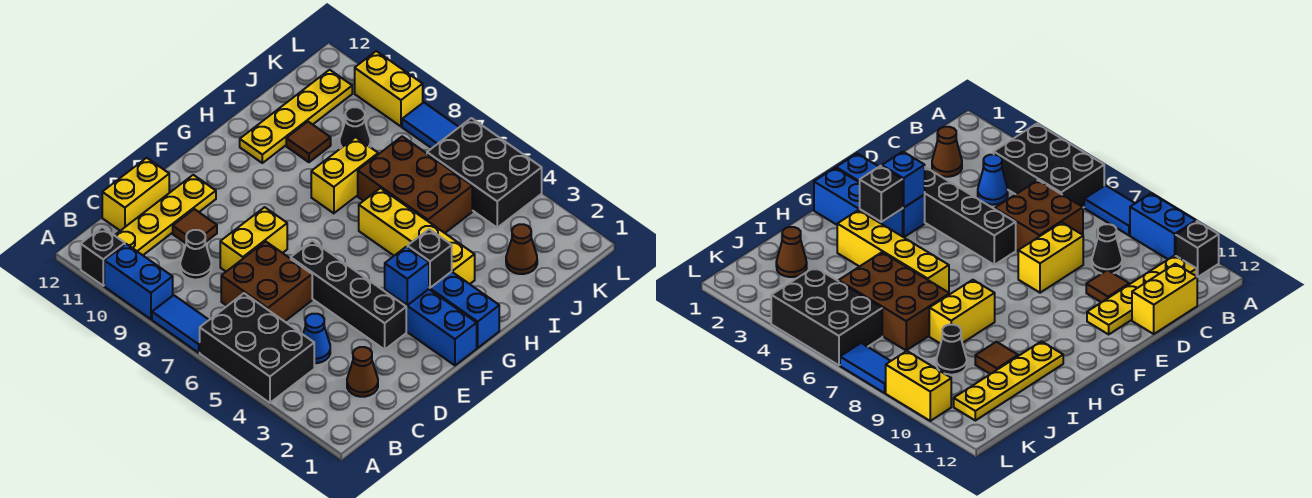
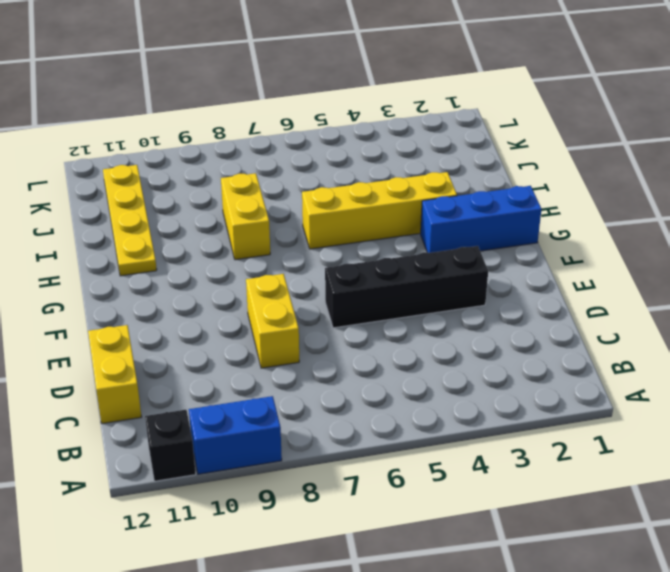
none -> black brick A4:B6 level 1
none -> blue tile A7:A8 level 1
none -> yellow plate B11:E11 level 1

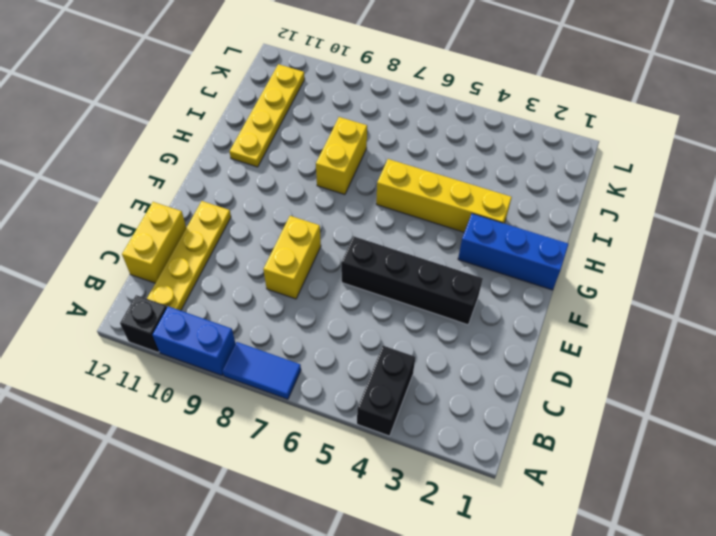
black brick A4:B4 level 1 -> black brick A4:B6 level 1
none -> brown cone C2 level 1
none -> blue cone C4 level 1
none -> brown brick C6:D7 level 1

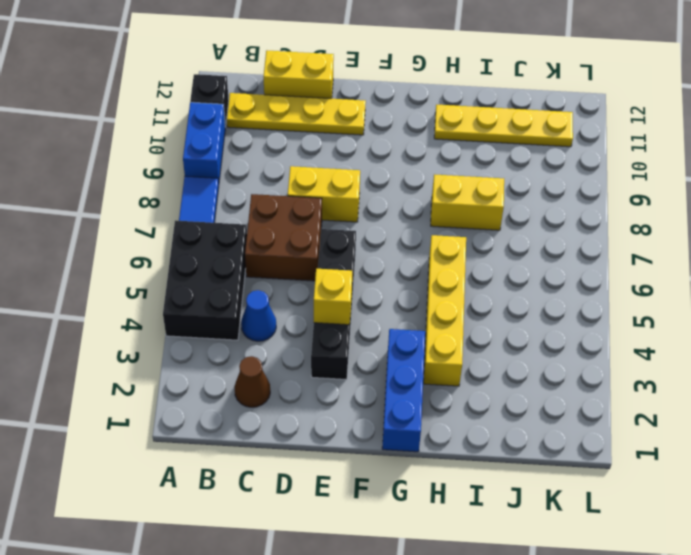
yellow brick E4 level 2 -> none
none -> black cone C9 level 1
none -> brown tile D10 level 1
none -> blue brick F1:F3 level 1

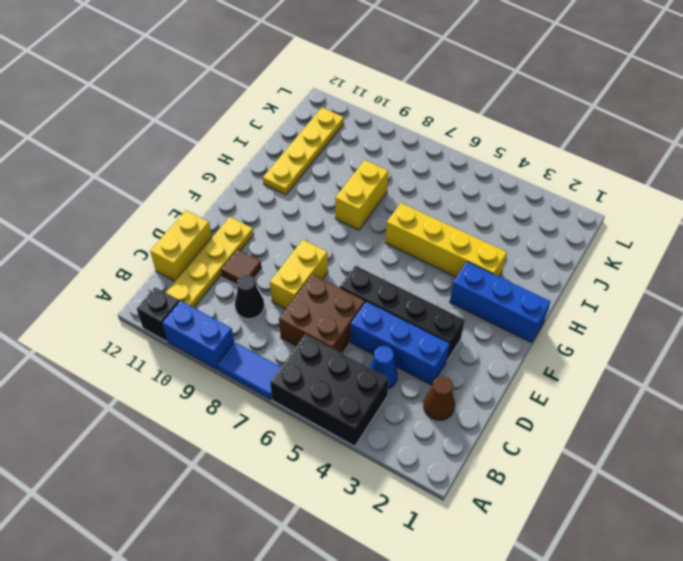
blue brick D3:D5 level 1 -> blue brick F1:F3 level 1
none -> brown brick I5:J7 level 1
none -> brown tile I10 level 1
none -> brown cone J2 level 1

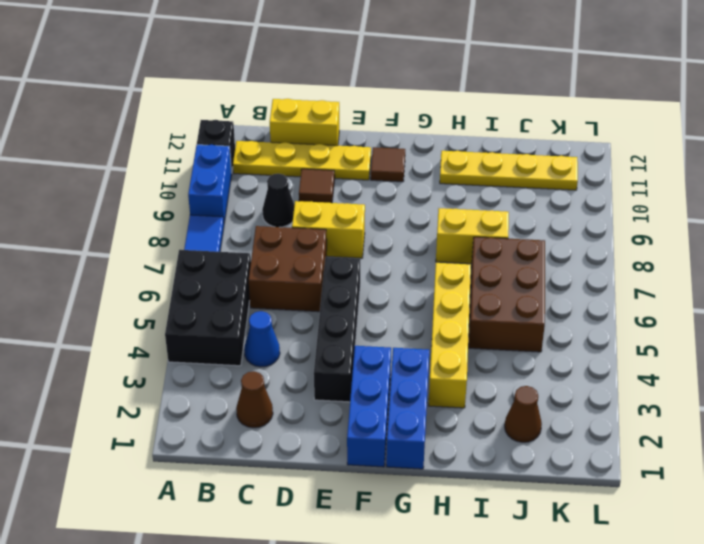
brown tile F11 level 1 -> brown tile I10 level 1
none -> black cone J9 level 1
none -> black brick K4:L6 level 1
none -> blue tile L7:L8 level 1

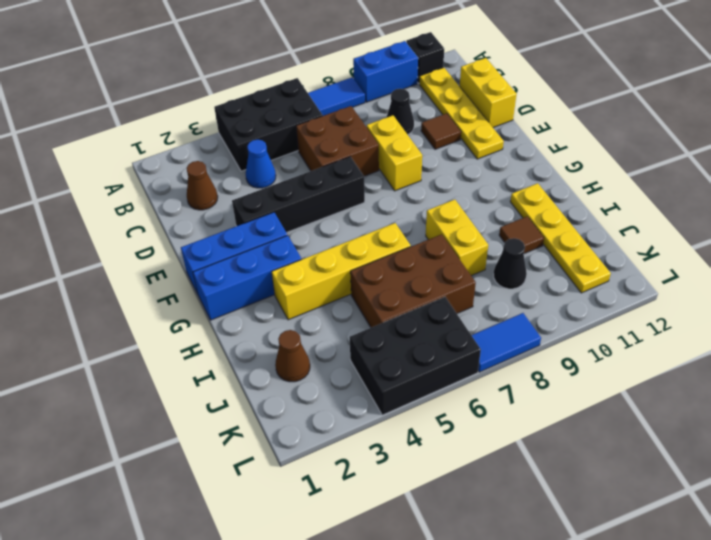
none -> yellow brick L9:L10 level 1
none -> blue brick F3 level 2
none -> black brick G3 level 2

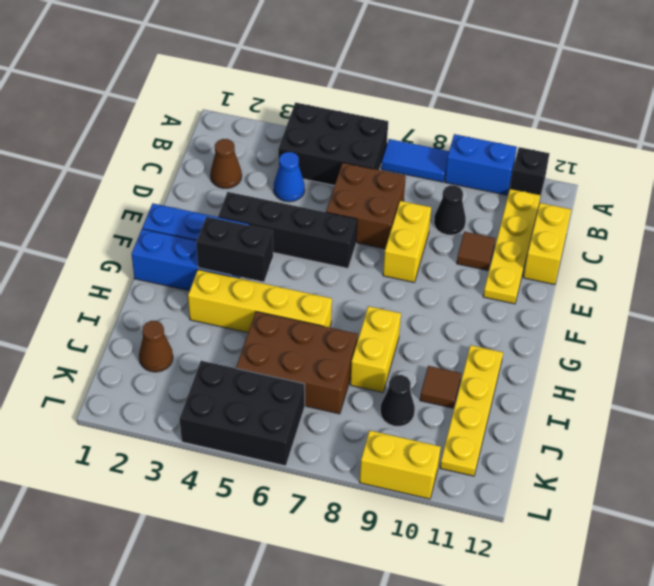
black brick G3:G4 level 2 -> black brick G3 level 2
none -> blue tile L7:L8 level 1
none -> blue brick F3 level 2

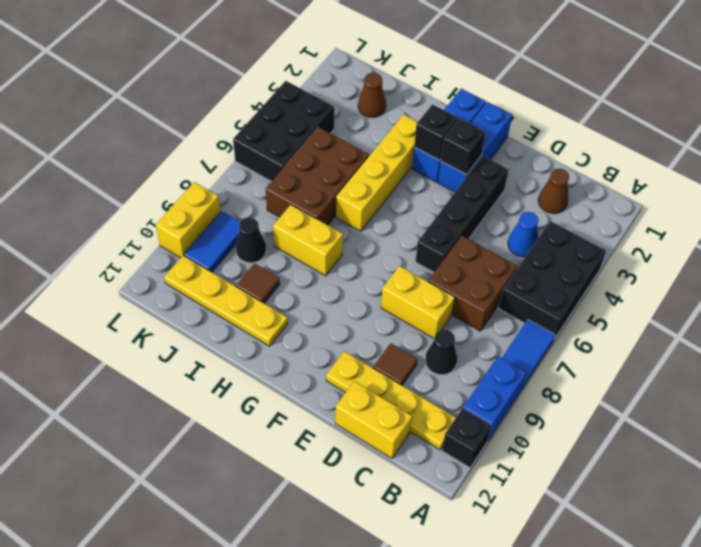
black brick F3 level 2 -> blue brick F3 level 2
blue tile K9:K10 level 1 -> blue tile L7:L8 level 1

